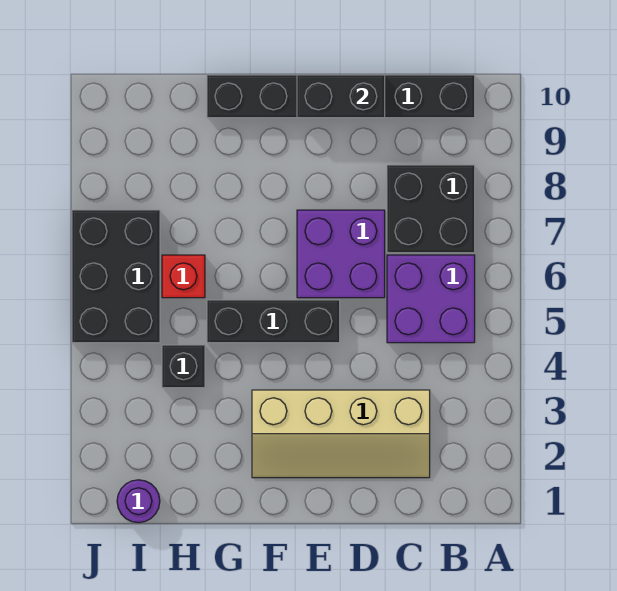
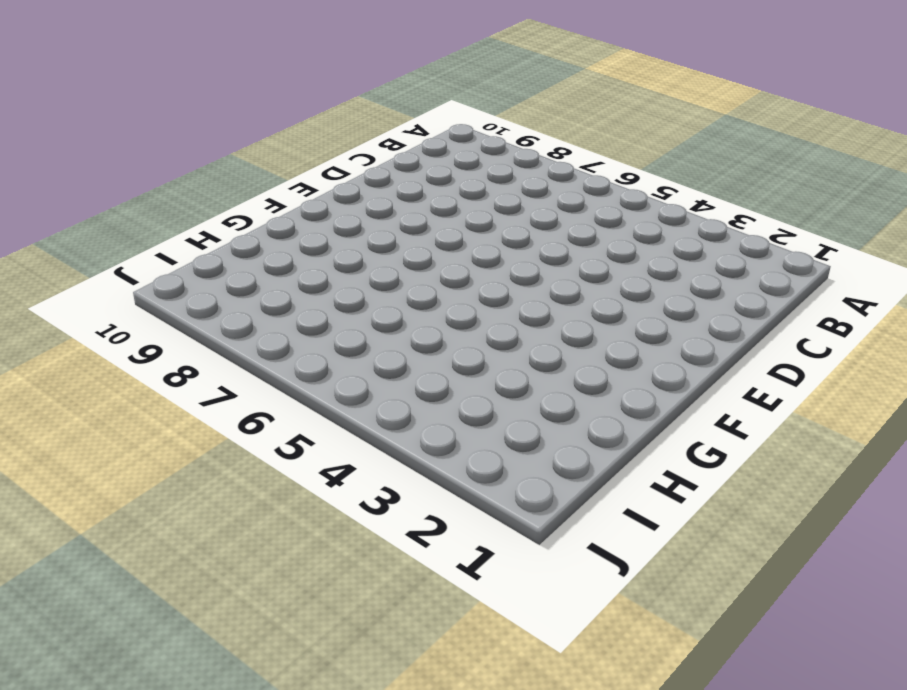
none -> purple brick B5:C6 level 1
none -> black brick B7:C8 level 1

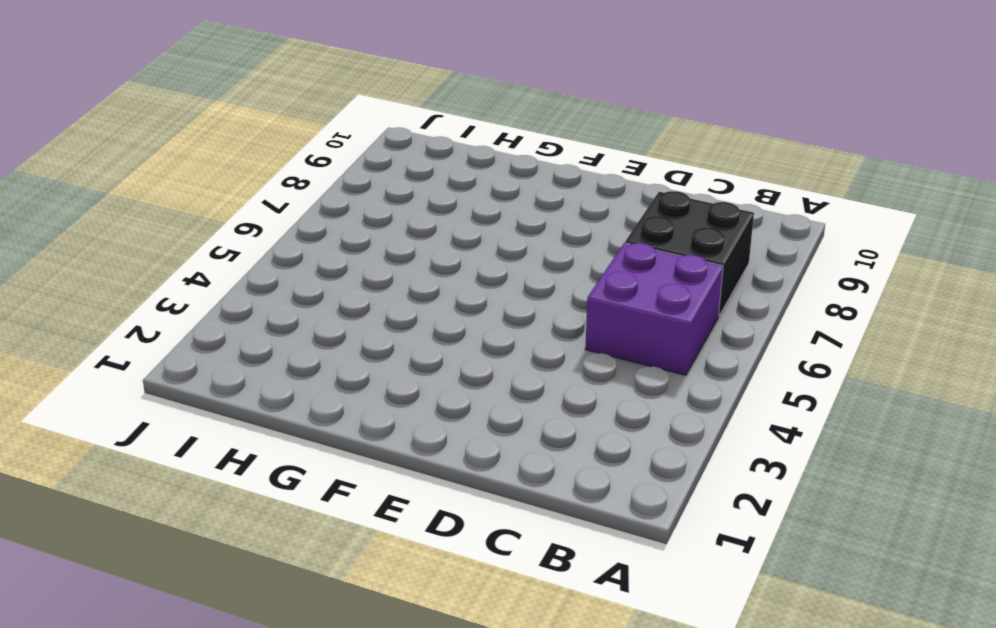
none -> black brick B10:G10 level 1
none -> tan slope C2:F3 level 1 top 3

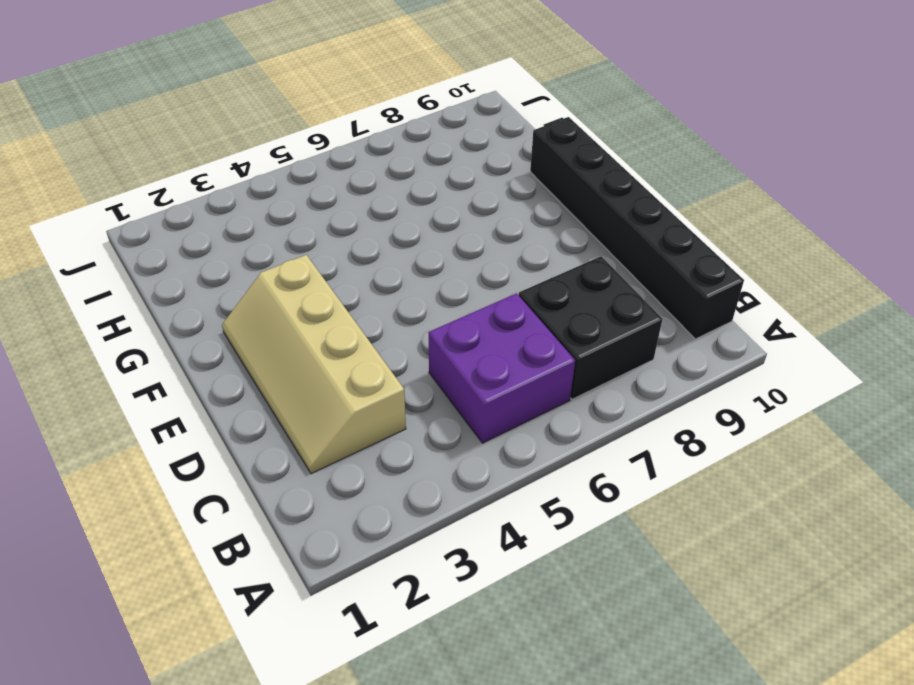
none -> purple brick D6:E7 level 1
none -> black brick E5:G5 level 1

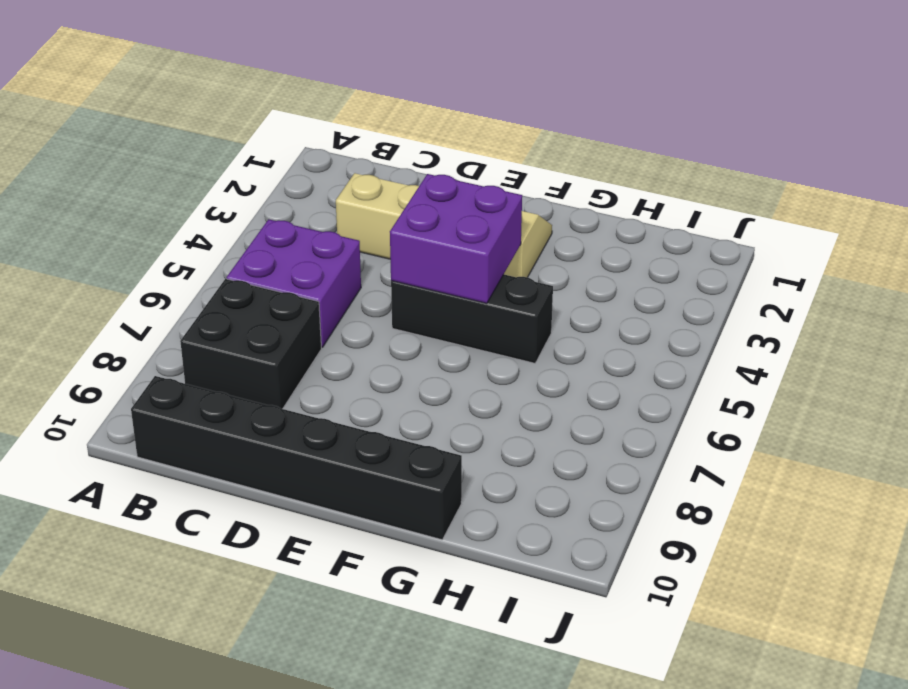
purple brick E4:F5 level 2 -> purple brick D6:E7 level 1
none -> black brick H4 level 1
none -> red brick H6 level 1

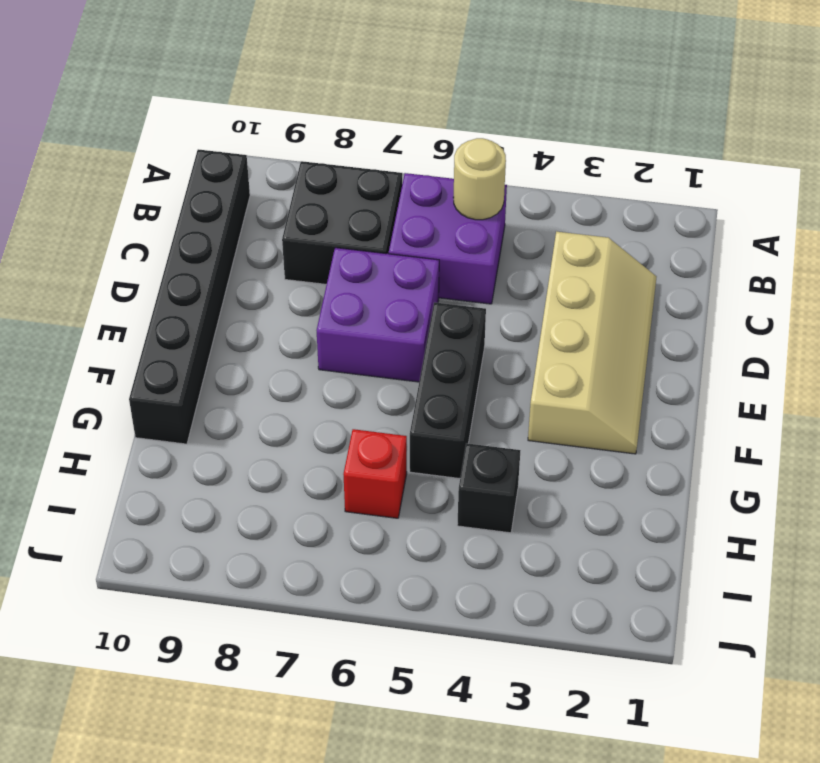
tan round brick B5 level 2 -> none
none -> purple round brick I1 level 1
none -> black brick I5:J7 level 1

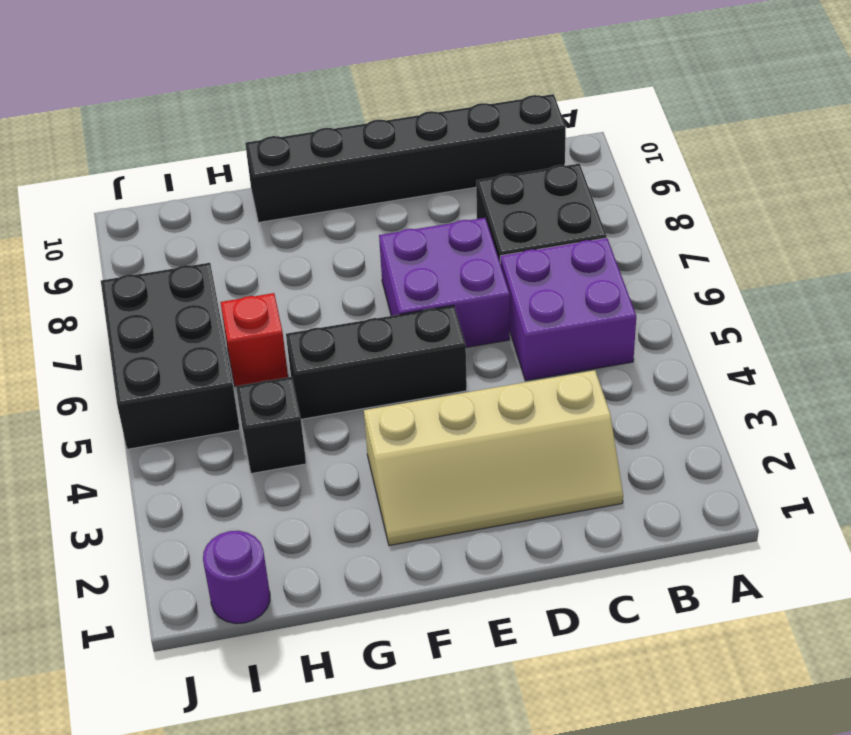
none -> black brick D10:E10 level 2

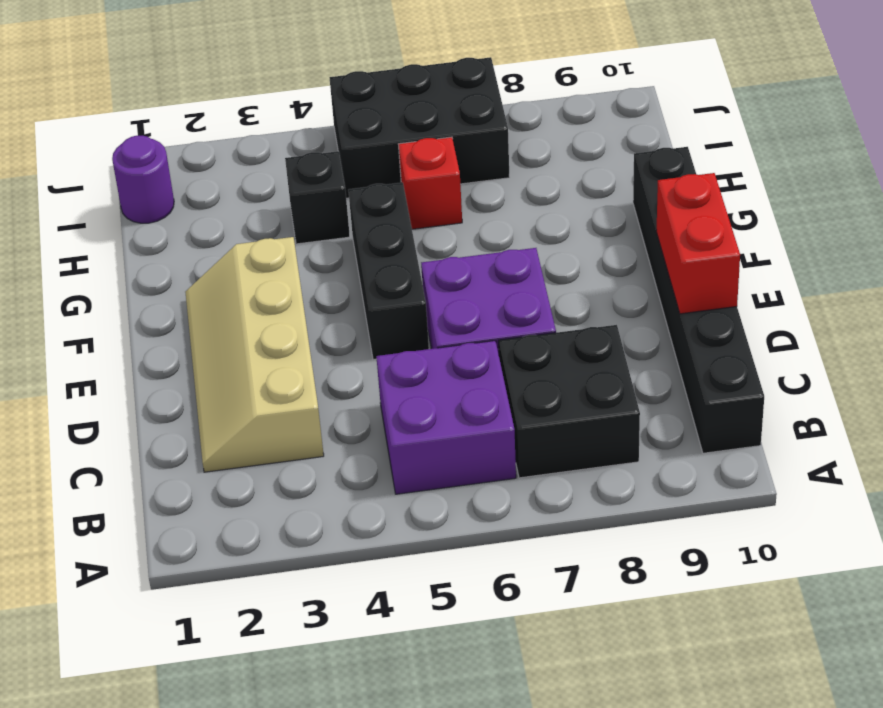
red brick D10:E10 level 2 -> black brick D10:E10 level 2

